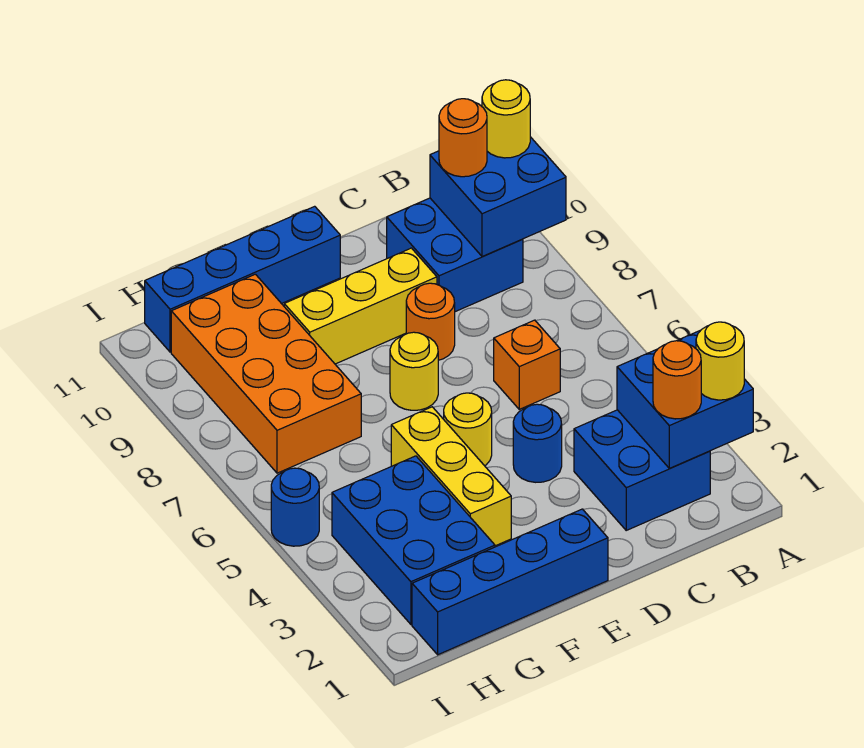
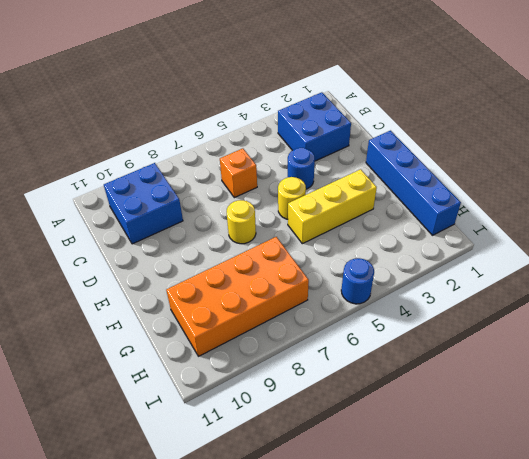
none -> orange round brick D8 level 1
none -> yellow brick D9:F9 level 1
none -> blue brick E11:H11 level 1

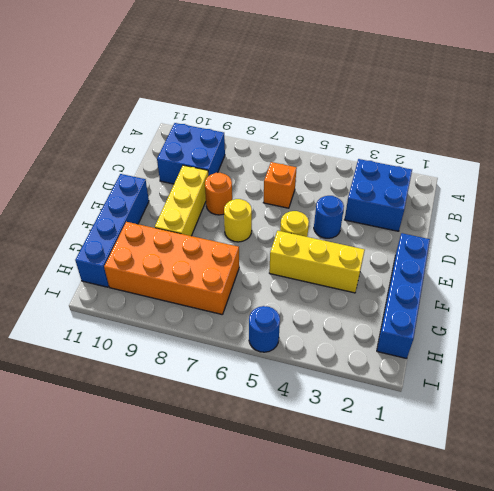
none -> blue brick G2:H4 level 1
none -> blue brick A2:B3 level 2
none -> blue brick A9:B10 level 2

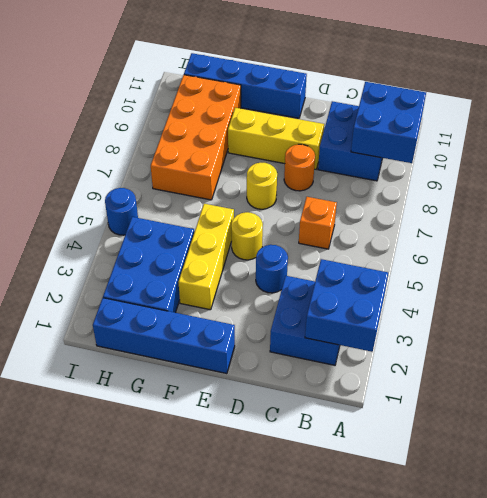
none -> yellow round brick A2 level 3
none -> yellow round brick A10 level 3
none -> orange round brick B2 level 3

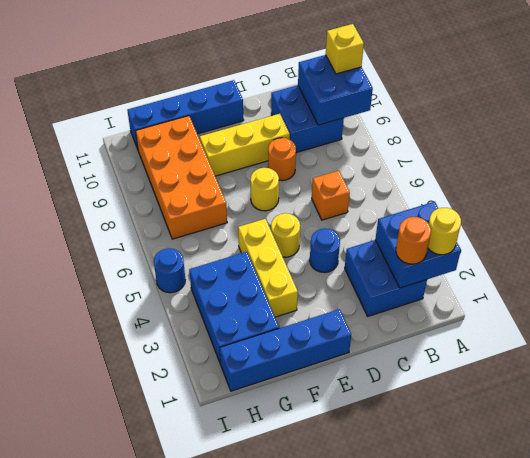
yellow brick A10 level 3 -> yellow round brick A10 level 3
none -> orange round brick B10 level 3

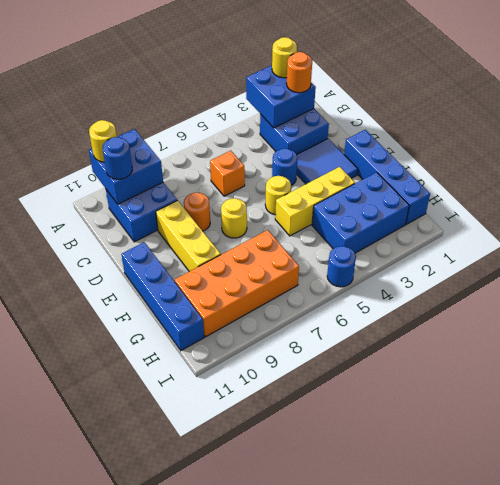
blue round brick B10 level 3 -> orange round brick B10 level 3
blue tile D2:E3 level 1 -> none

